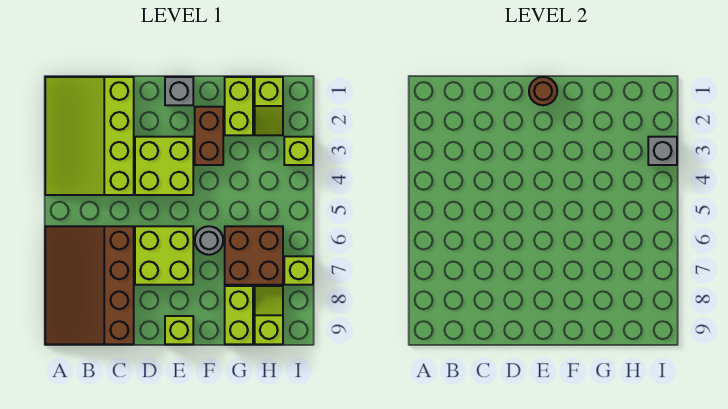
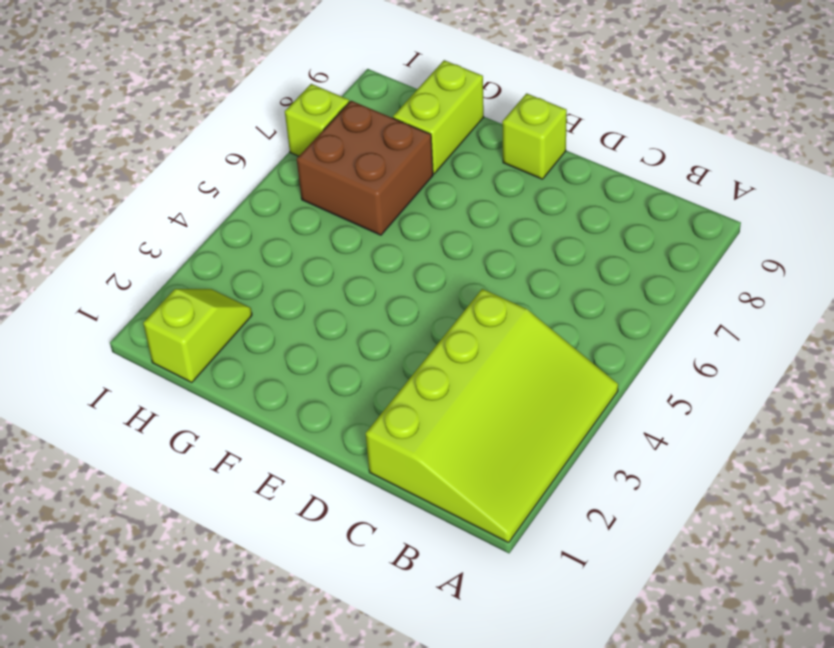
none -> brown slope A6:C9 level 1 top C
none -> lime brick D3:E4 level 1
none -> lime brick D6:E7 level 1

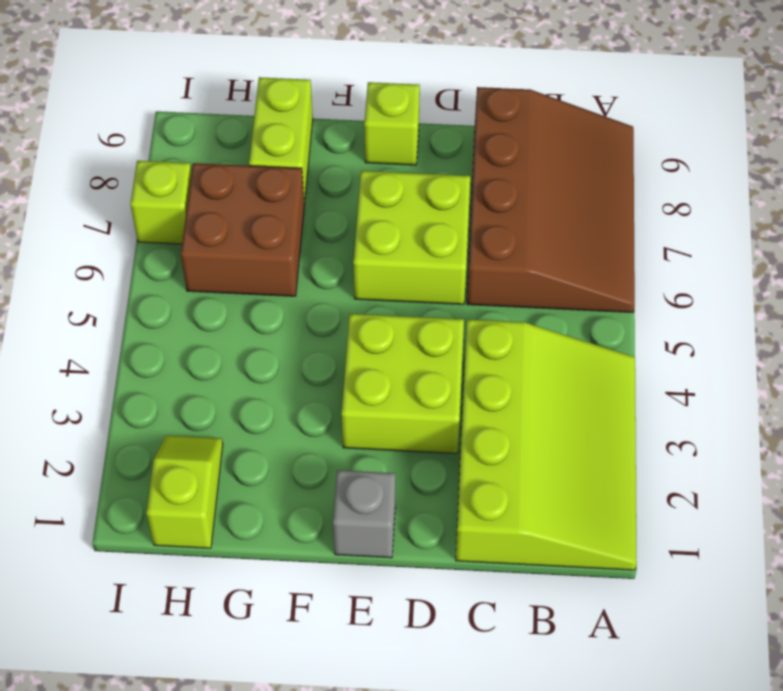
none -> brown brick F2:F3 level 1
none -> grey round brick F6 level 1
none -> lime brick G1:G2 level 1

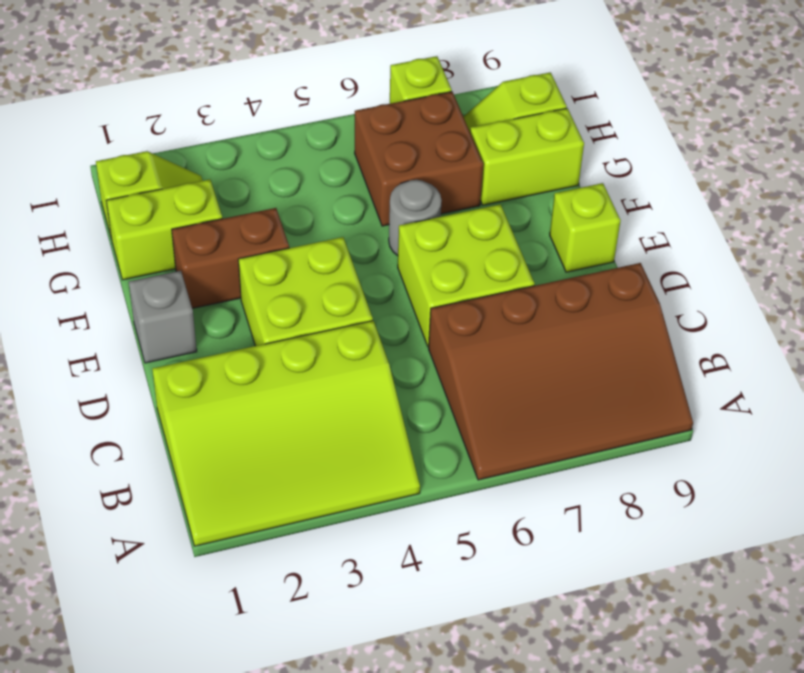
none -> lime brick I3 level 1
none -> brown round brick E1 level 2
none -> grey brick I3 level 2

